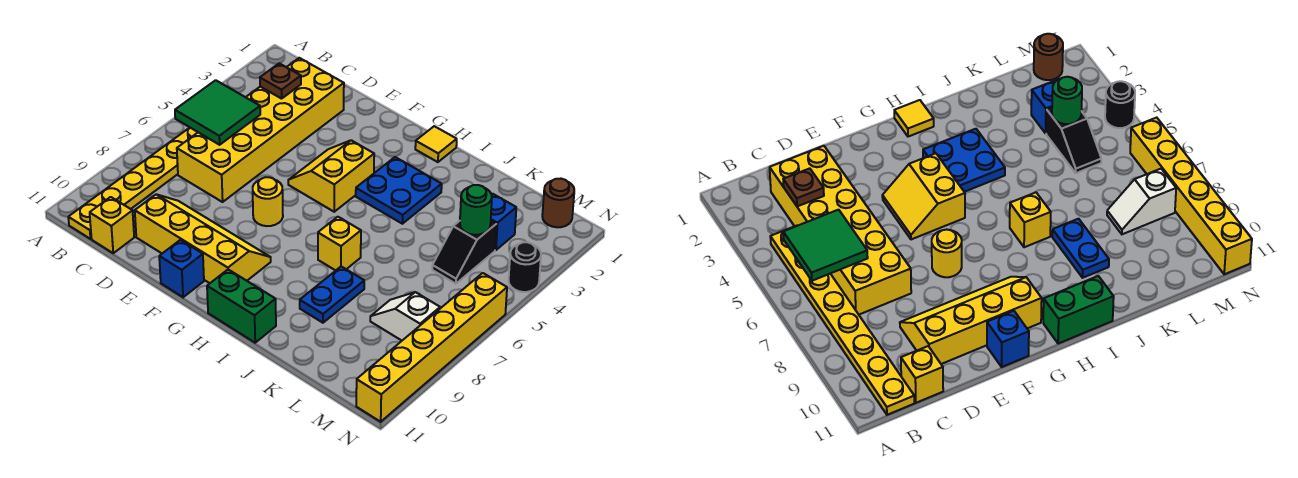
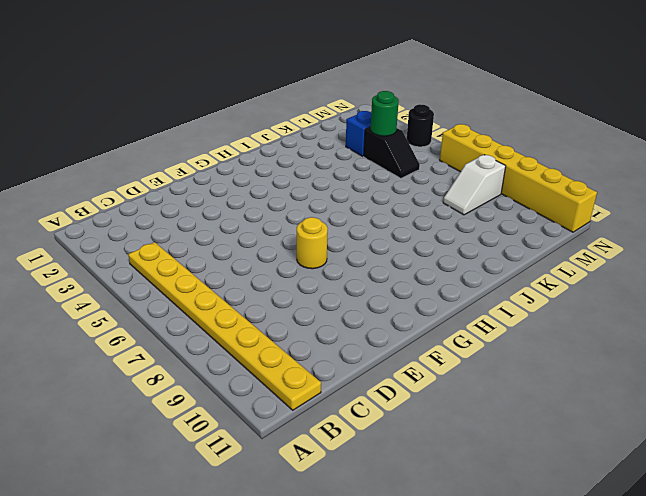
none -> yellow brick C2:D7 level 1
none -> yellow brick C11 level 1
none -> yellow slope D9:G10 level 1 top 10

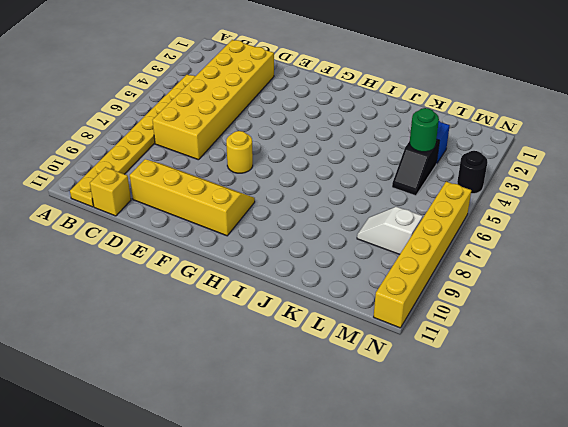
none -> yellow slope F4:G5 level 1 top G
none -> blue brick F11 level 1
none -> yellow tile H1 level 1

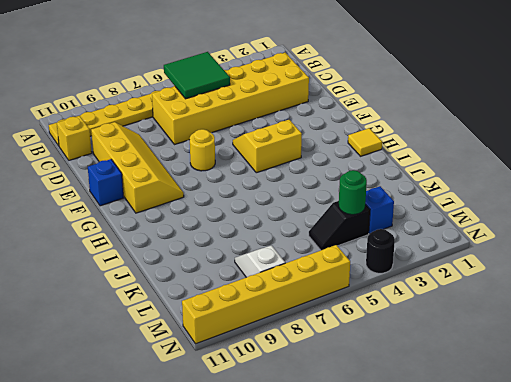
none -> blue plate H3:I4 level 1
none -> green brick H11:I11 level 1
none -> yellow brick I7 level 1

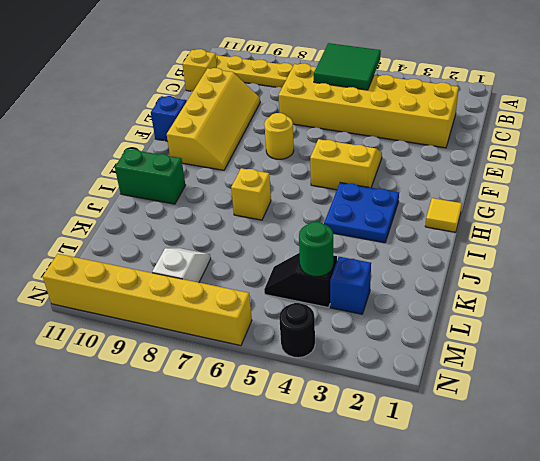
green brick I10:I11 level 1 -> green brick H11:I11 level 1
none -> blue plate J8:J9 level 1
none -> brown round brick M1 level 1
none -> brown plate C3 level 2

